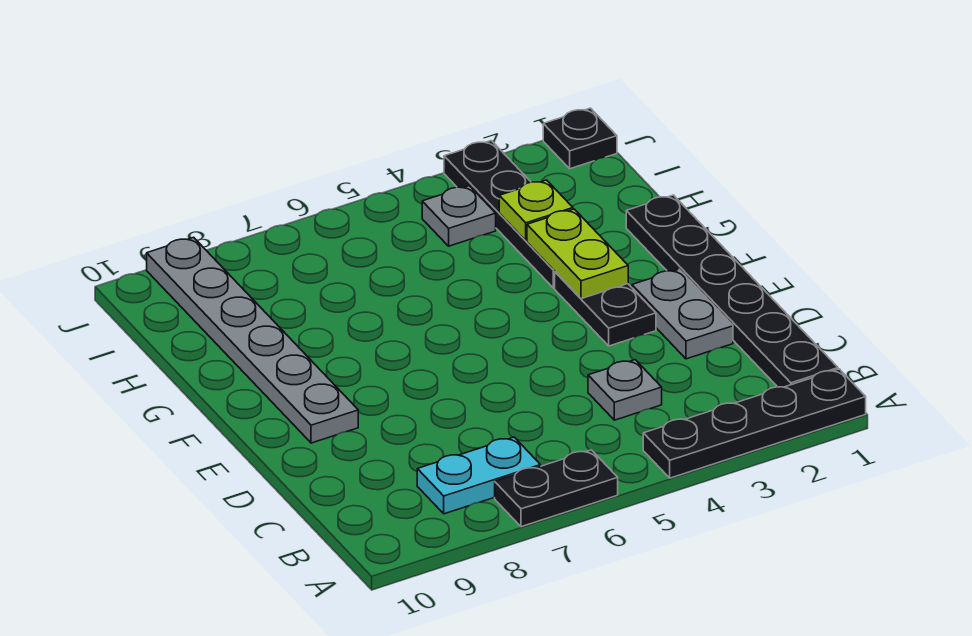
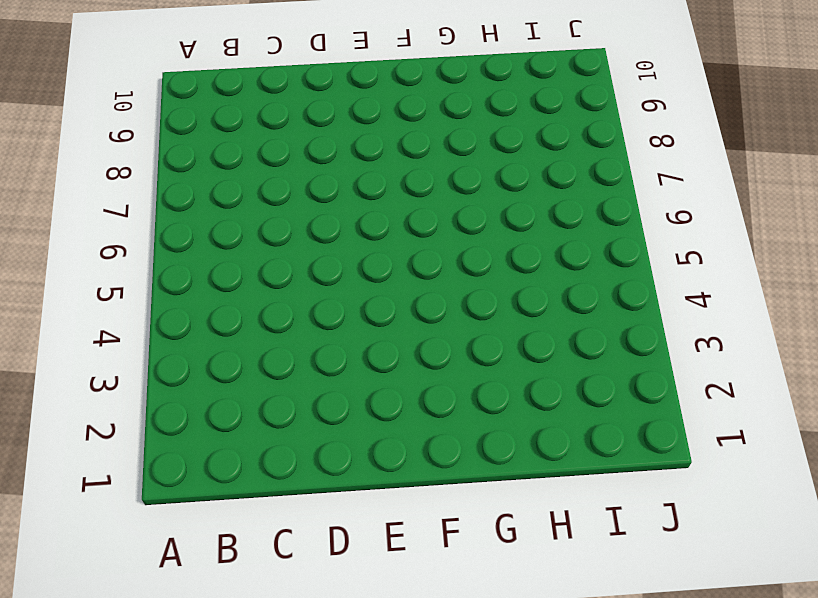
none -> black plate A1:A4 level 1
none -> black plate A6:A7 level 1
none -> black plate B1:G1 level 1

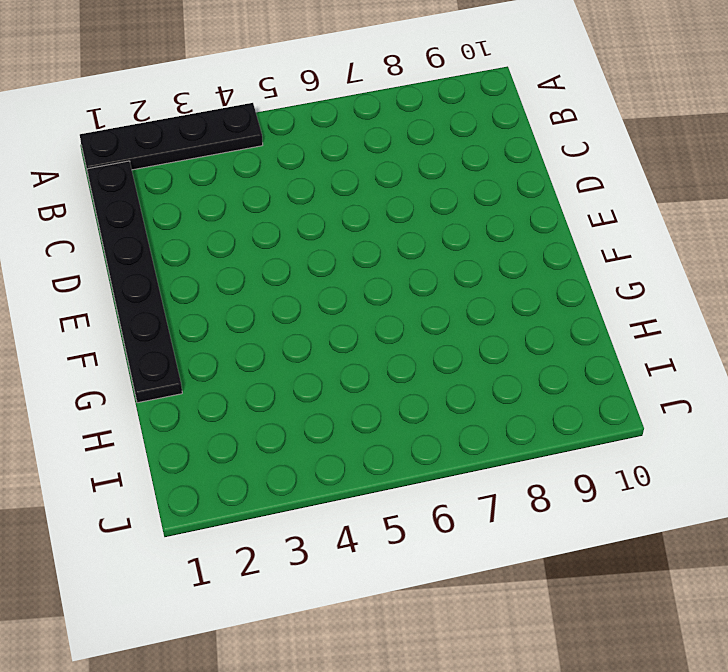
none -> black plate A6:A7 level 1
none -> cyan plate B7:B8 level 1
none -> grey plate C4 level 1

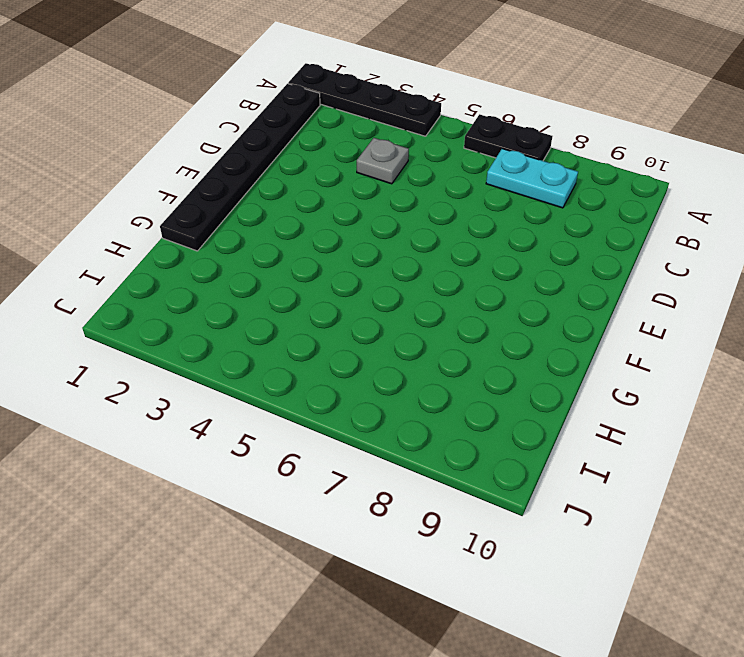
none -> grey plate D2:E2 level 1
none -> black plate E3:F3 level 1
none -> grey plate E9:J9 level 1

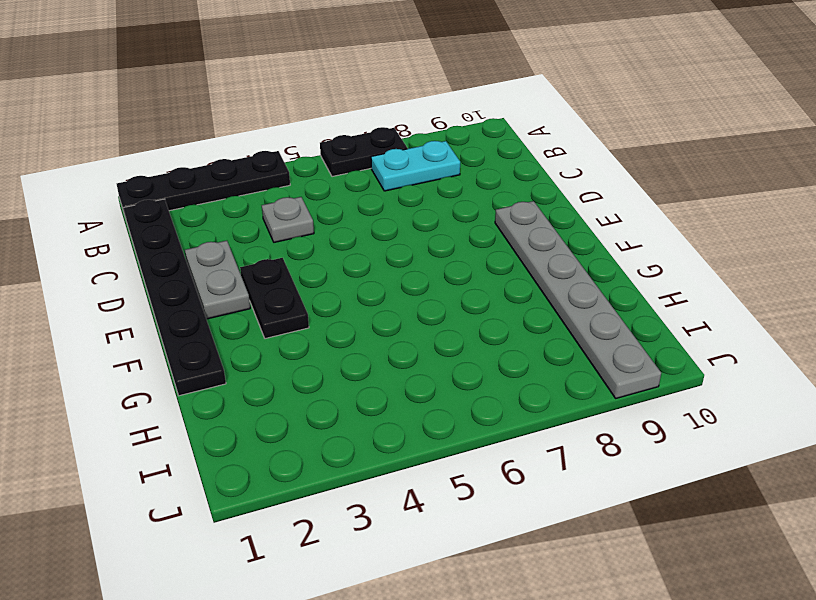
none -> black plate G3:J3 level 1
none -> grey plate I4 level 1
none -> black plate J1 level 1

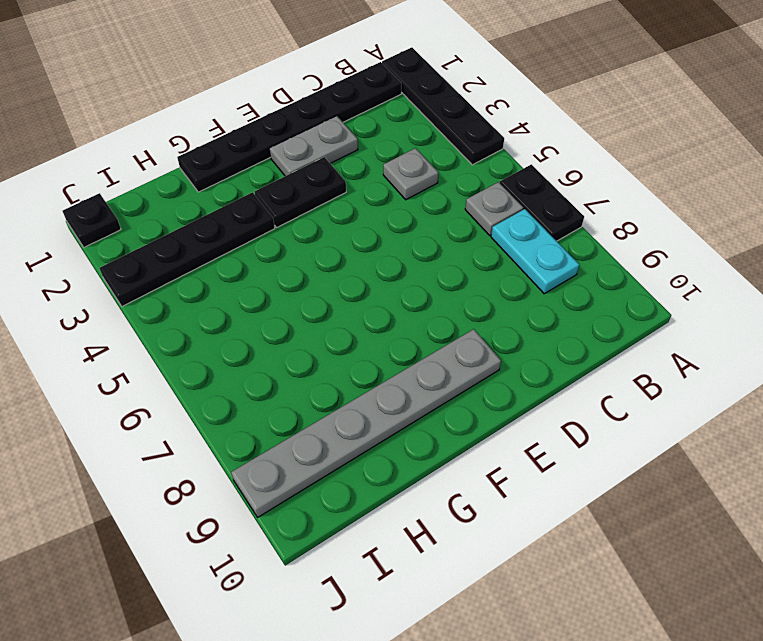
grey plate B6 level 1 -> grey plate I4 level 1
none -> lime plate F3:G3 level 2
none -> lime plate H3 level 2

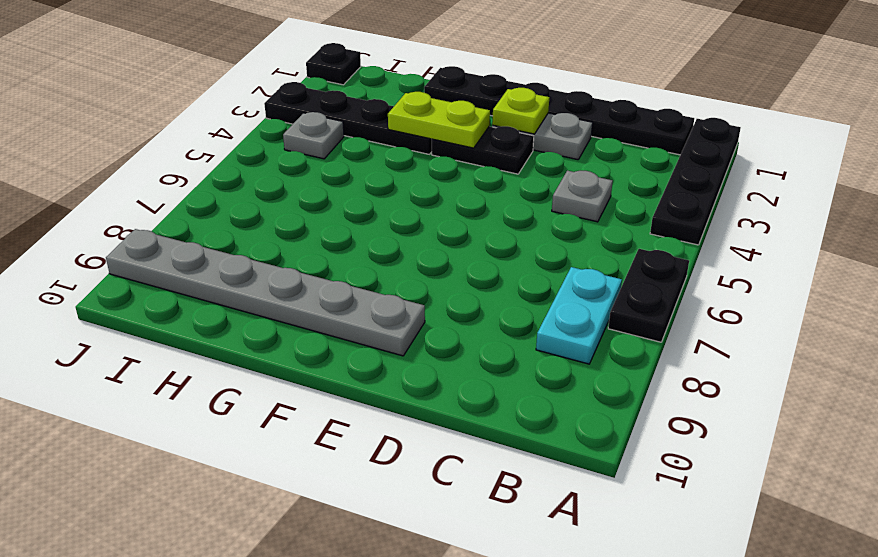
lime plate E2 level 2 -> lime plate H3 level 2

